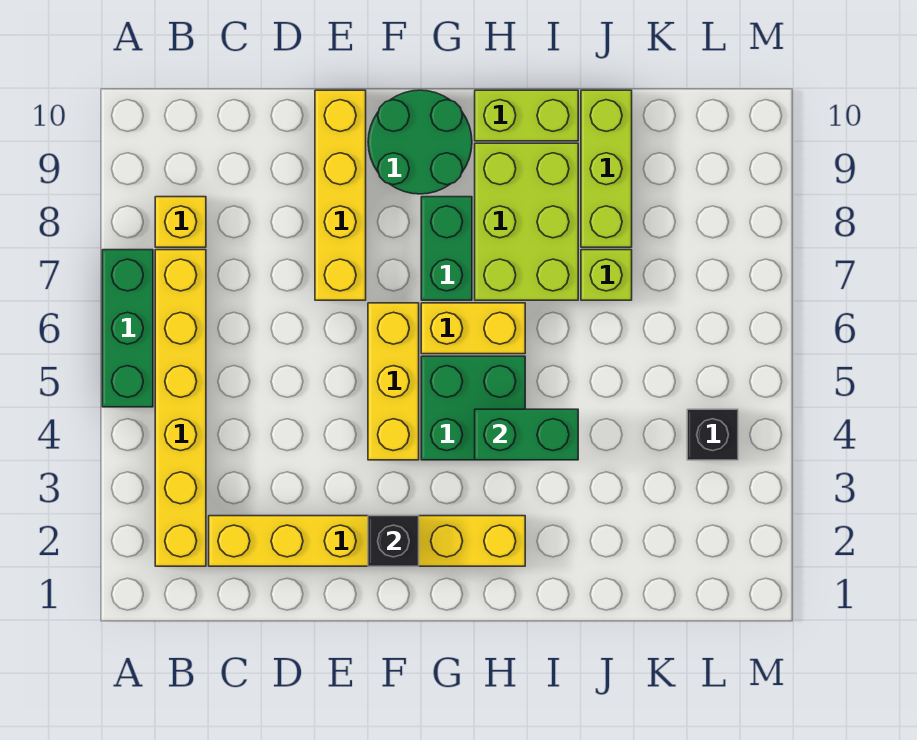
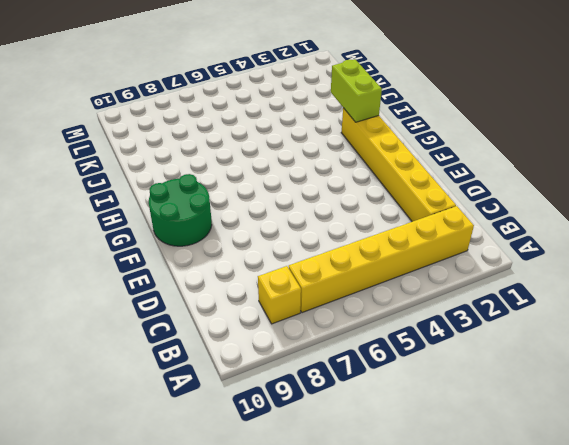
lime brick H2:I2 level 2 -> lime brick H10:I10 level 1
none -> green brick A5:A7 level 1
none -> yellow brick E7:E10 level 1
none -> yellow brick F4:F6 level 1

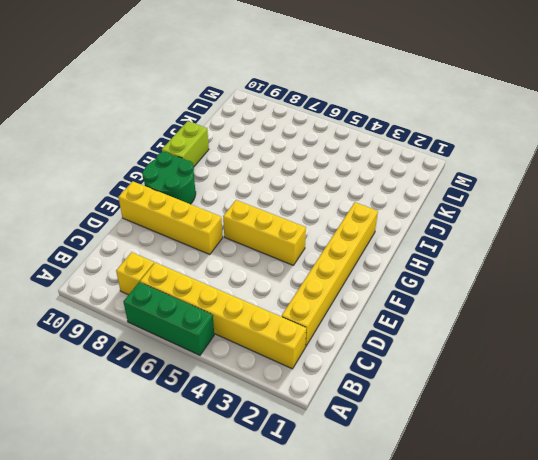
none -> green brick G4:H5 level 1
none -> yellow brick G6:H6 level 1
none -> green brick G7:G8 level 1

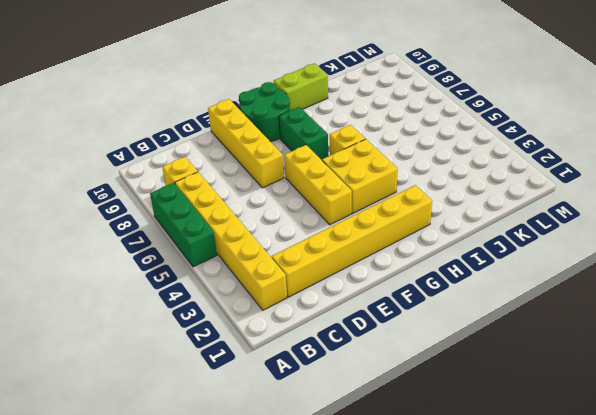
yellow brick G4:H5 level 1 -> green brick G4:H5 level 1
yellow brick H6 level 1 -> yellow brick G6:H6 level 1
none -> lime brick H7:I9 level 1
none -> lime brick J7 level 1
none -> lime brick J8:J10 level 1

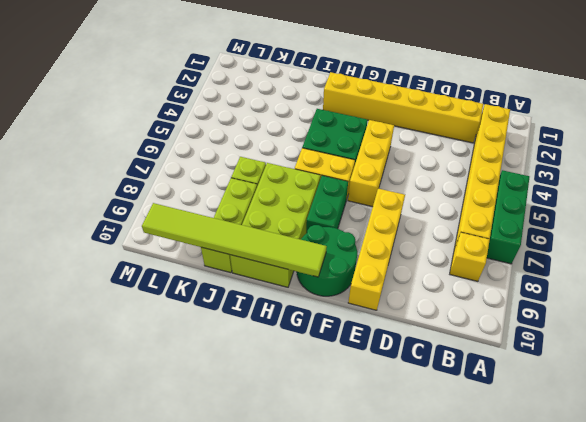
lime tile G10:L10 level 2 -> none
none -> black brick L4 level 1
none -> black brick F2 level 2
none -> green brick H4:I4 level 2

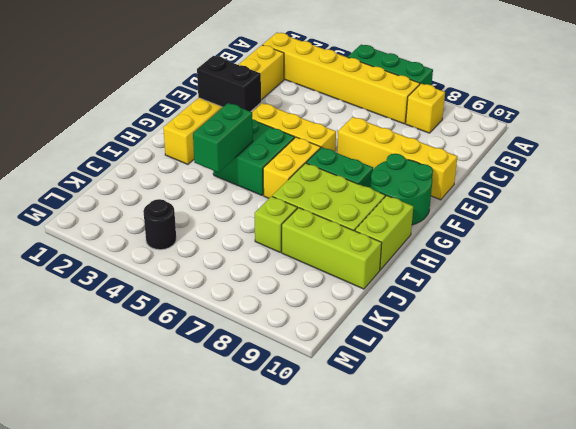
black brick F2:F3 level 2 -> black brick F2 level 2
black round brick L4 level 1 -> black brick L4 level 1

